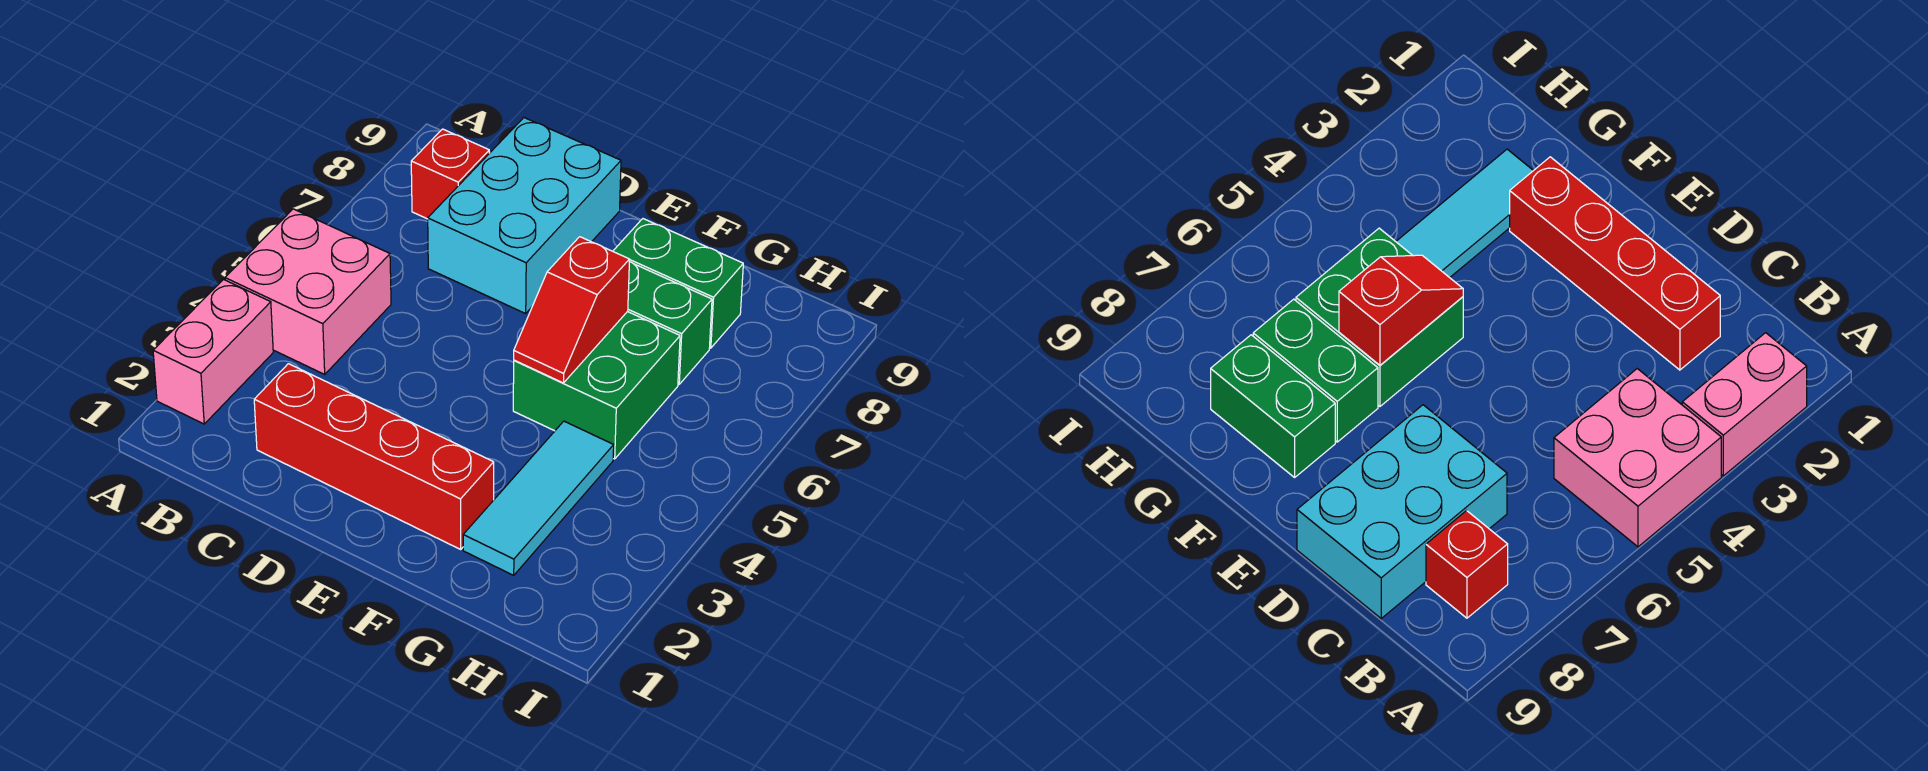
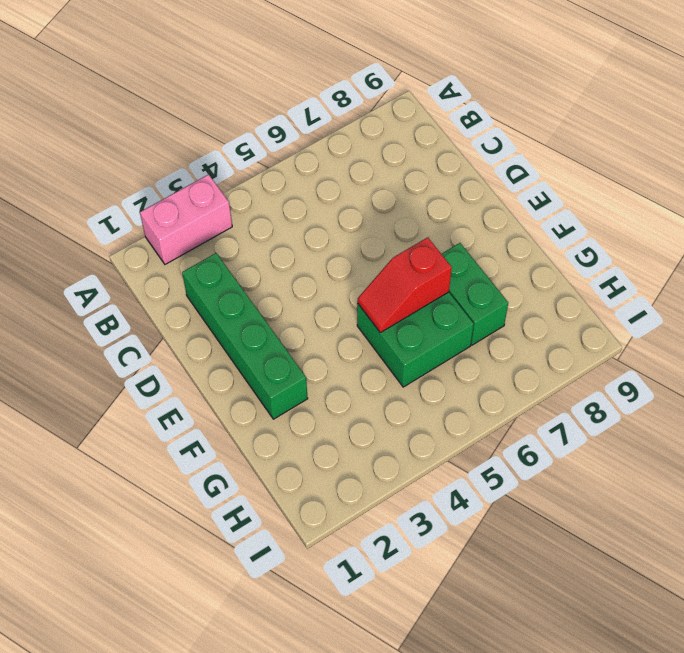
green brick C2:F2 level 1 -> red brick C2:F2 level 1
none -> pink brick A4:B5 level 1
none -> red brick B8 level 1

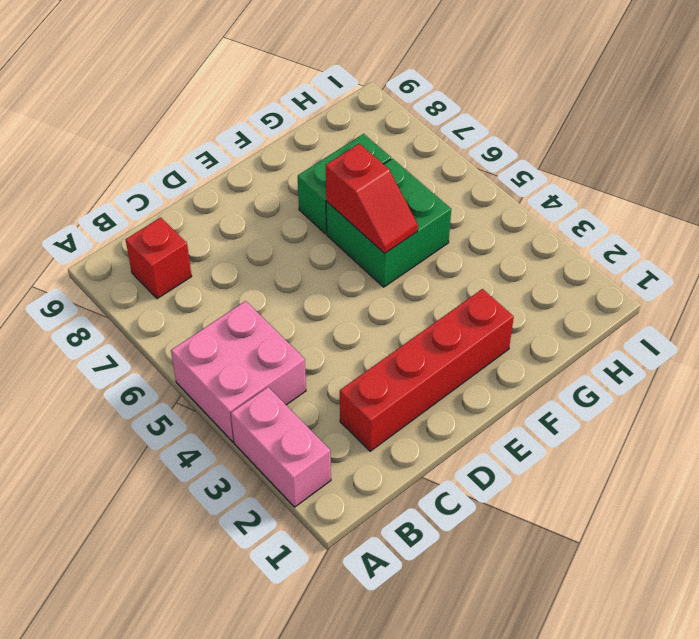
none -> cyan brick C7:D9 level 1
none -> green brick F8:G8 level 1

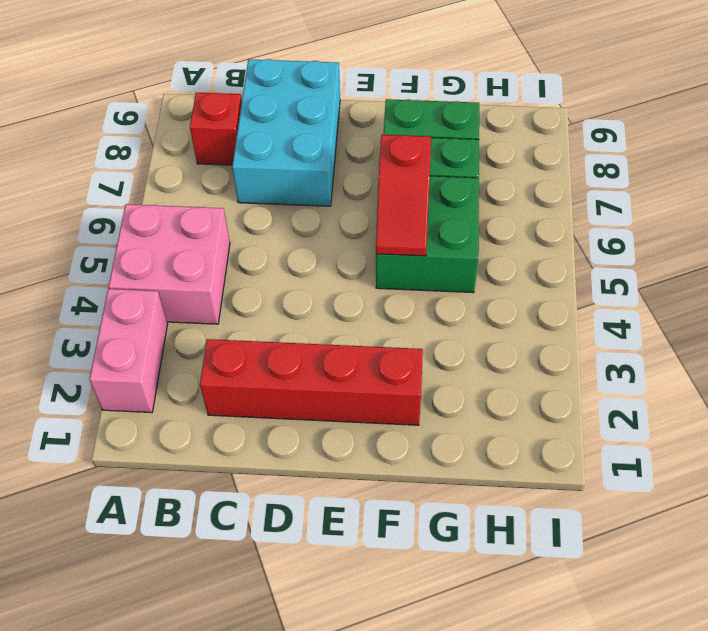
none -> cyan tile G2:G4 level 1

